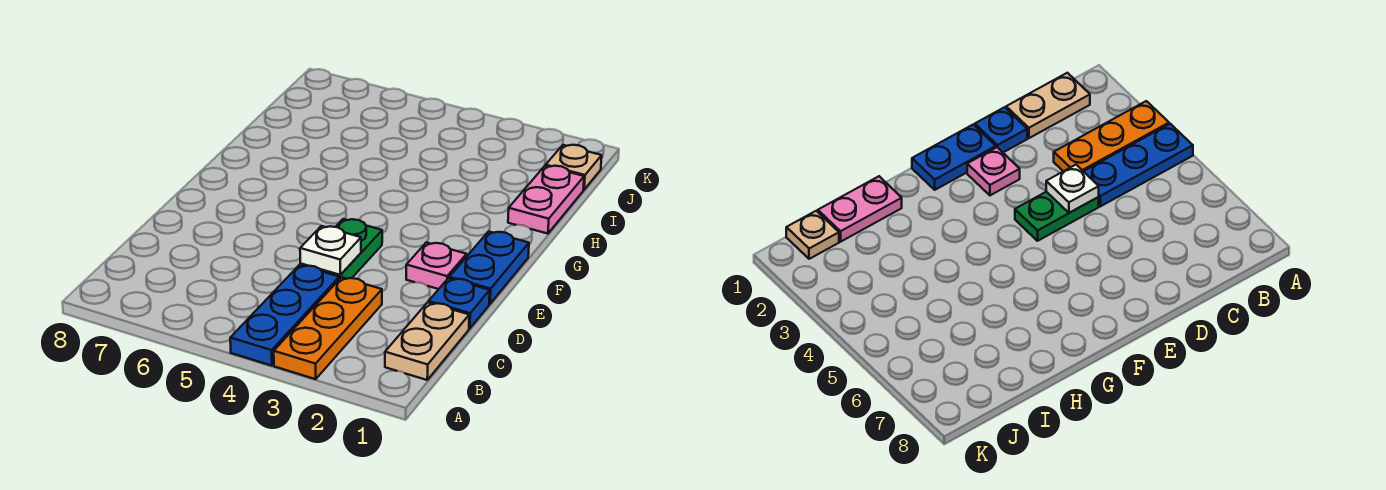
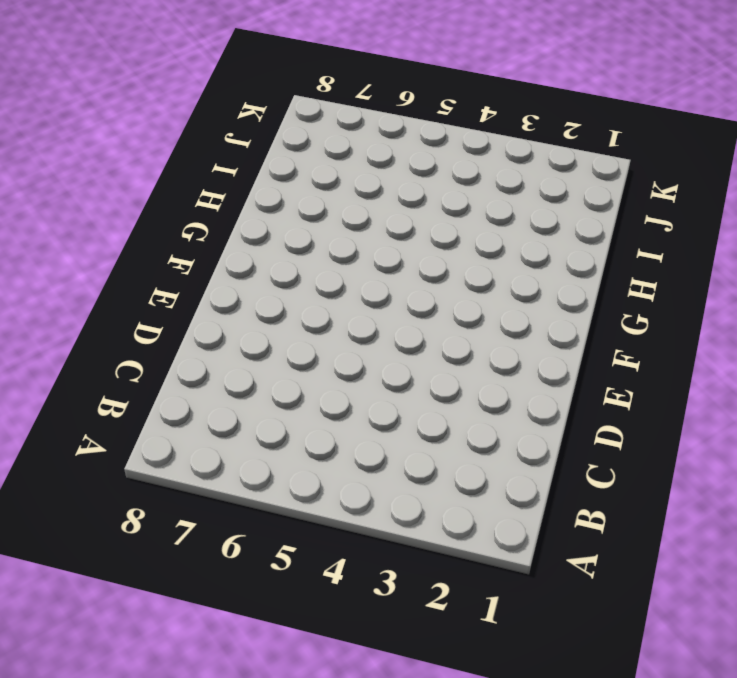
none -> orange plate A3:C3 level 1
none -> blue plate A4:C4 level 1

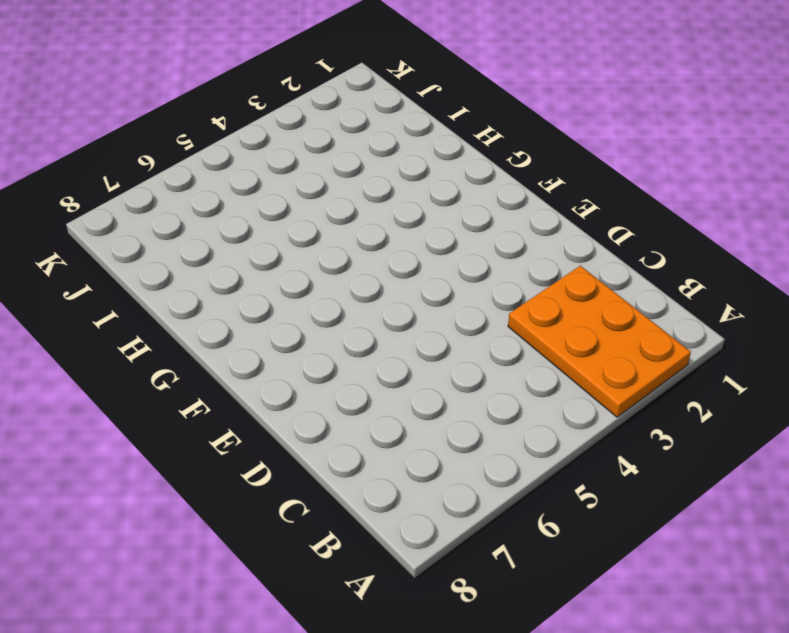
orange plate A2:C3 level 1 -> orange plate A3:C3 level 1
none -> blue plate A4:C4 level 1
none -> tan plate B1:C1 level 1

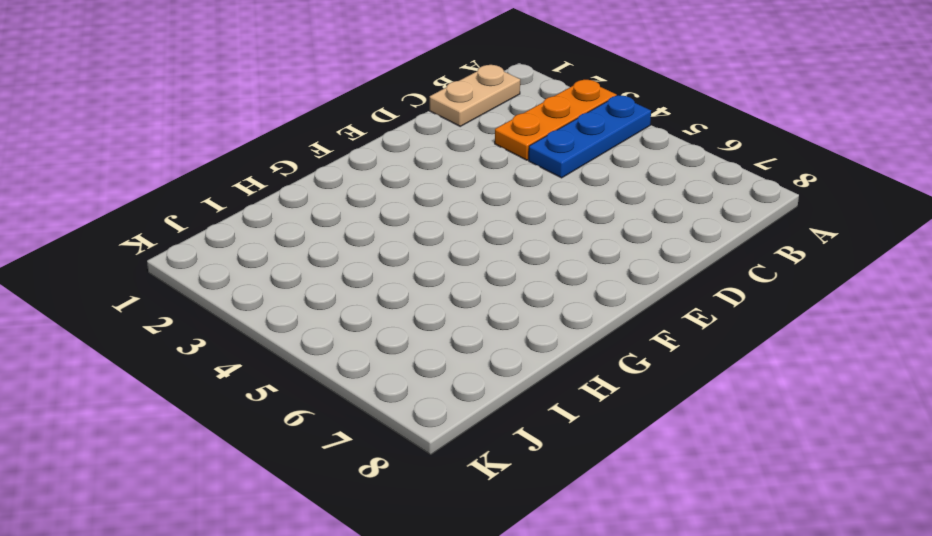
none -> blue plate D1 level 1
none -> green plate D4:E4 level 1

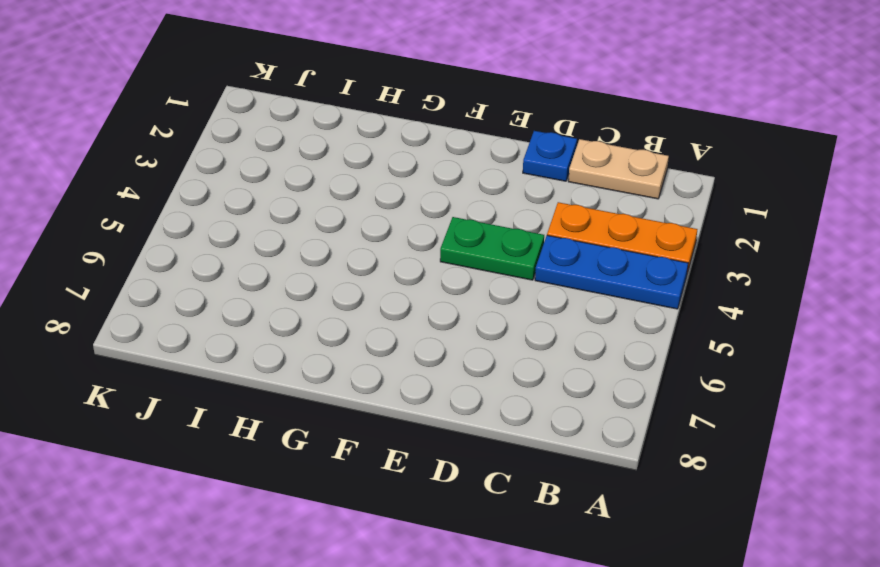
none -> blue plate E1:F1 level 1
none -> pink plate E2 level 1

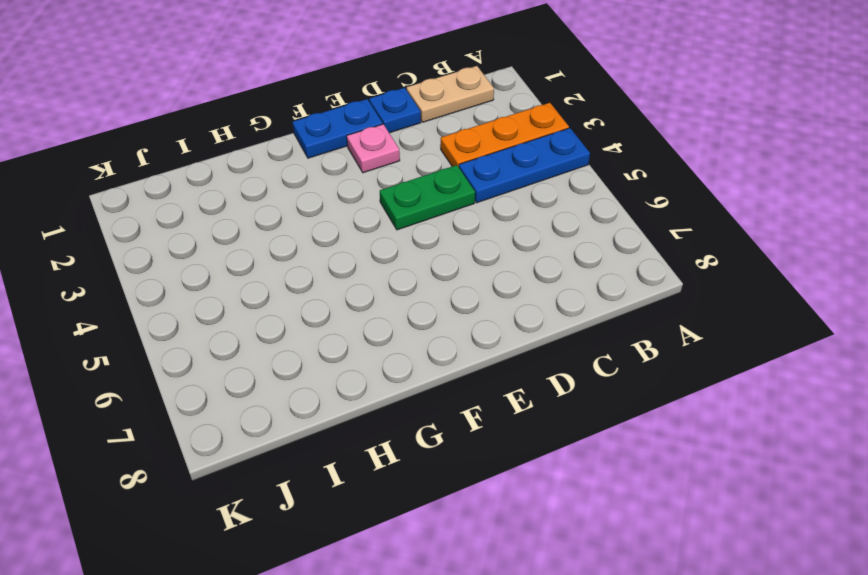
none -> pink plate H1:I1 level 1
none -> tan plate J1 level 1

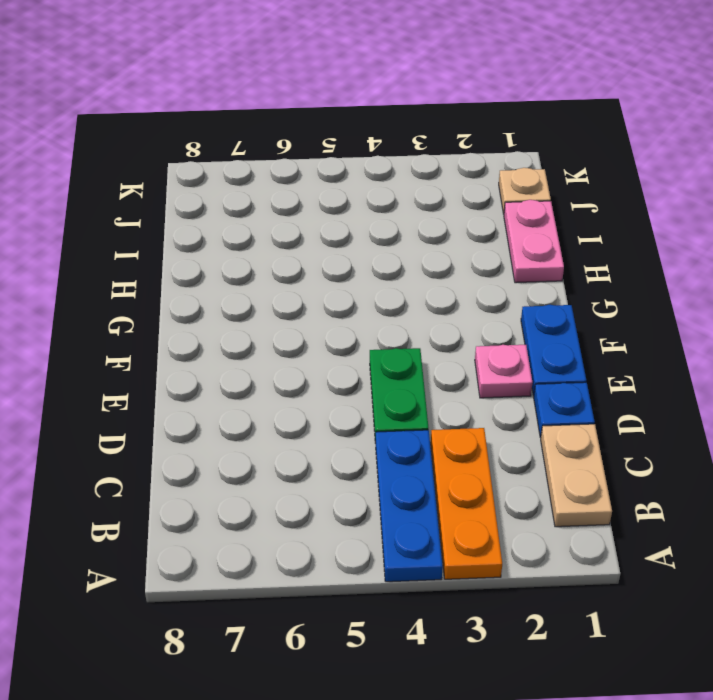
none -> white plate D4 level 2

